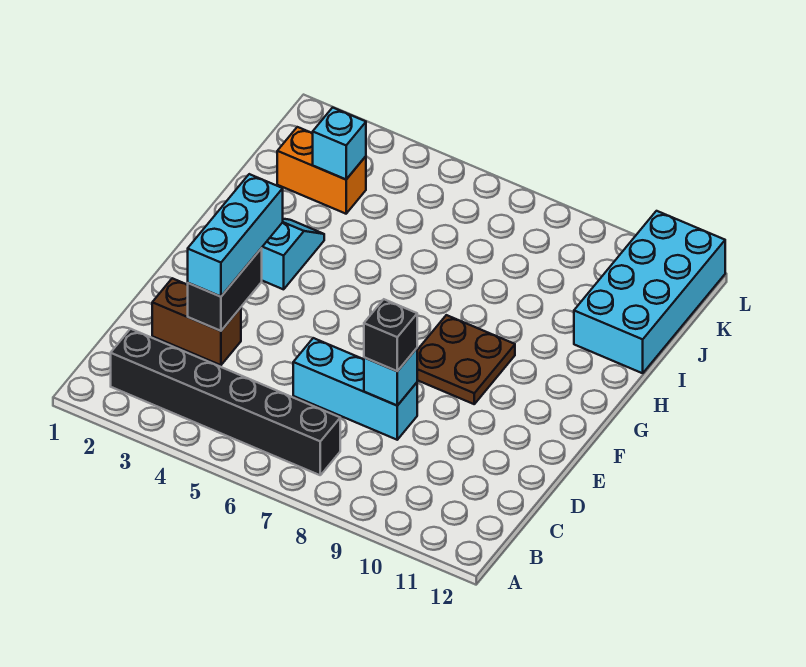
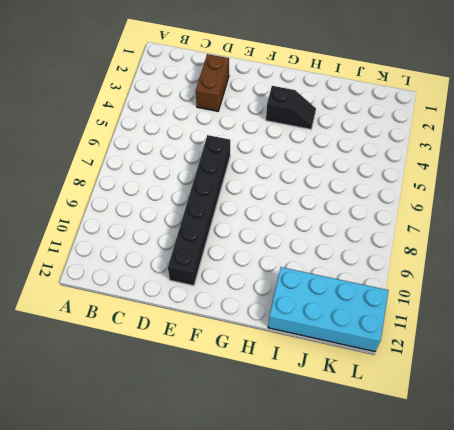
black brick E6:E11 level 1 -> black brick B2:B7 level 1
black slope G3:H3 level 1 top G -> cyan slope G3:H3 level 1 top G
none -> cyan brick D6:D8 level 1
none -> brown plate F8:G9 level 1
none -> orange brick J2:J3 level 1

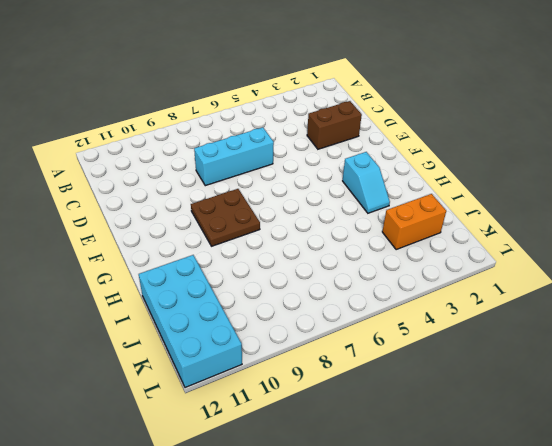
none -> black brick B2:B7 level 1
none -> black brick D3:E3 level 2
none -> cyan brick D8 level 2

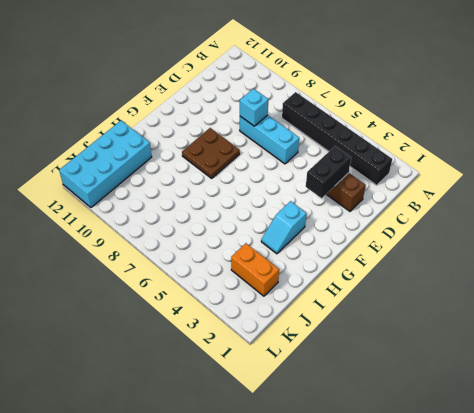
none -> cyan brick J3 level 2
none -> cyan brick D3:F3 level 3
none -> black brick D8 level 3

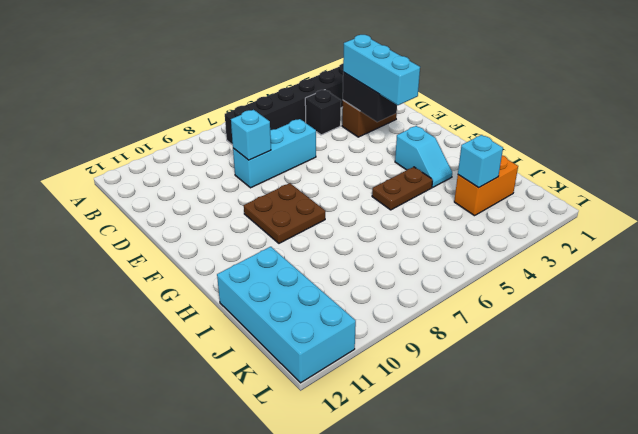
black brick C4 level 1 -> black brick D8 level 3
brown plate H4:H5 level 1 -> none

